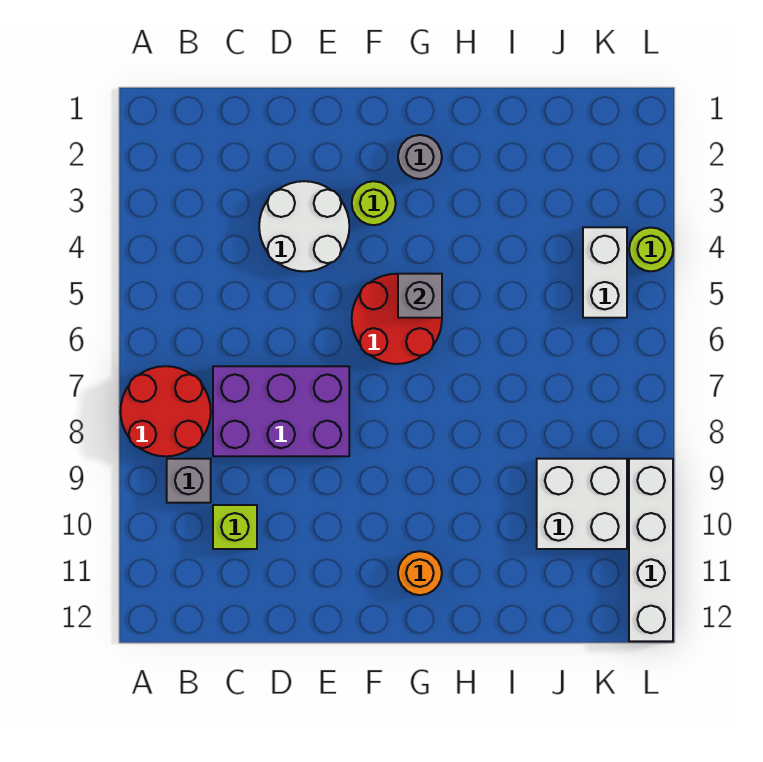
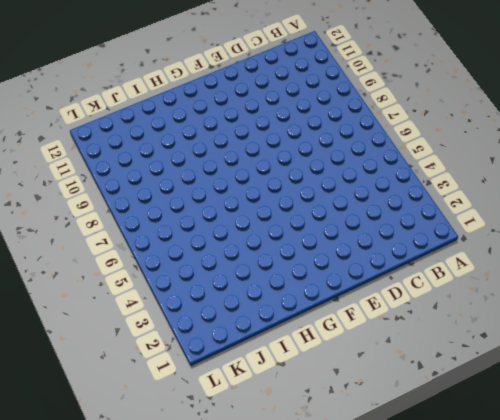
none -> red round brick A7:B8 level 1
none -> grey brick B9 level 1
none -> purple brick C7:E8 level 1

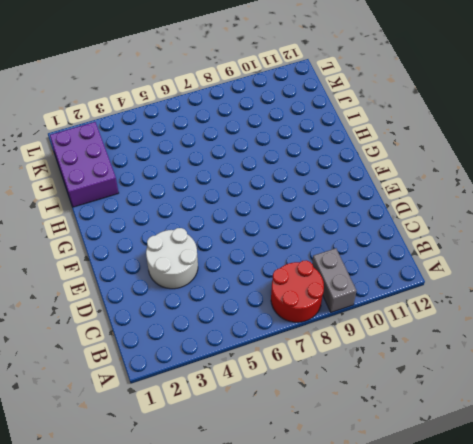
grey brick A9:B9 level 1 -> grey brick B9 level 1
purple brick I1:K2 level 1 -> purple brick C7:E8 level 1
none -> lime brick C10 level 1
none -> lime round brick F3 level 1
none -> red round brick F5:G6 level 1

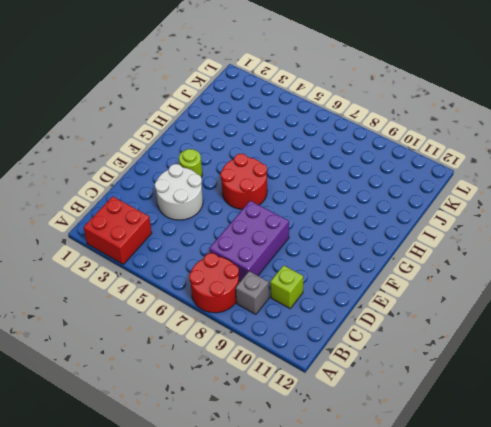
red brick A2:B3 level 1 -> none
none -> grey round brick G2 level 1
none -> orange round brick G11 level 1
none -> white brick J9:K10 level 1

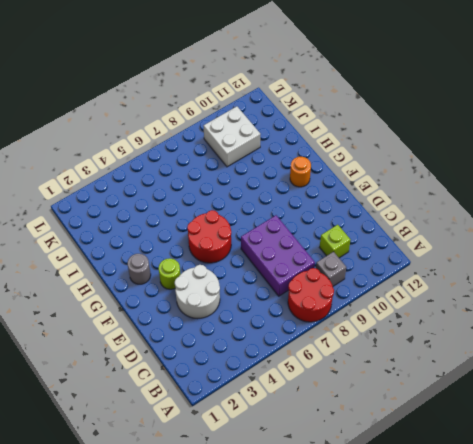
none -> white brick K4:K5 level 1
none -> lime round brick L4 level 1
none -> white brick L9:L12 level 1

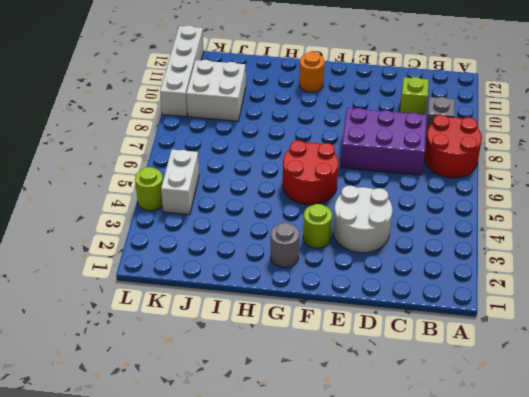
none -> grey brick G5 level 2

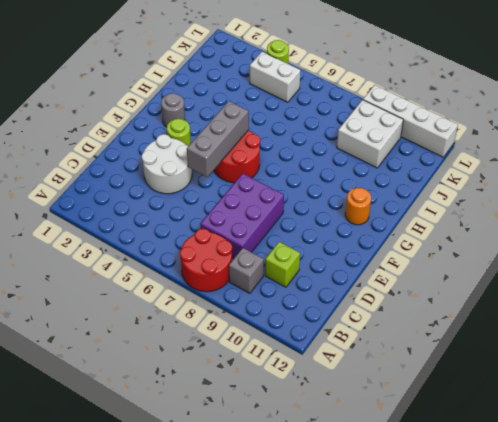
grey brick E5:G5 level 2 -> grey brick G5 level 2

